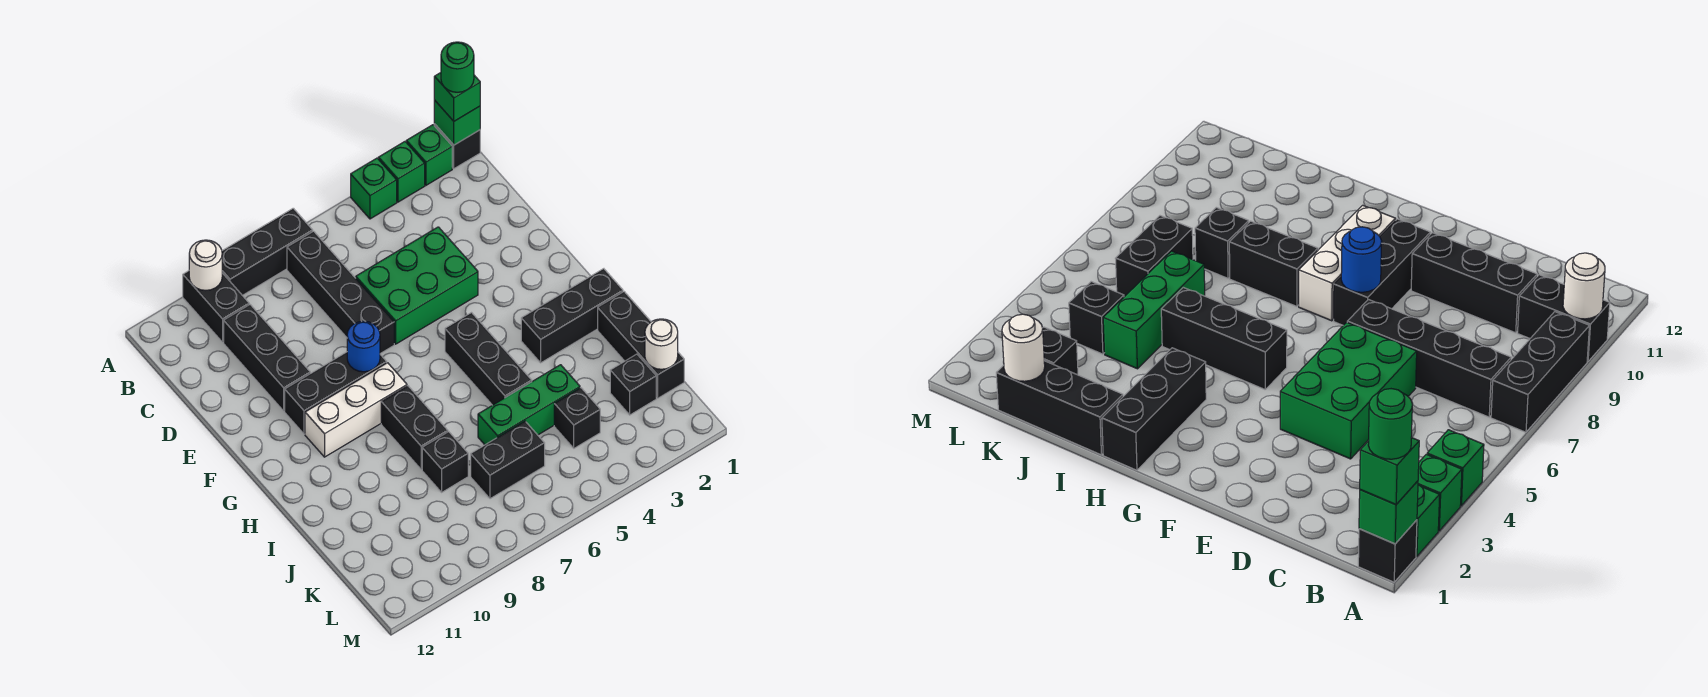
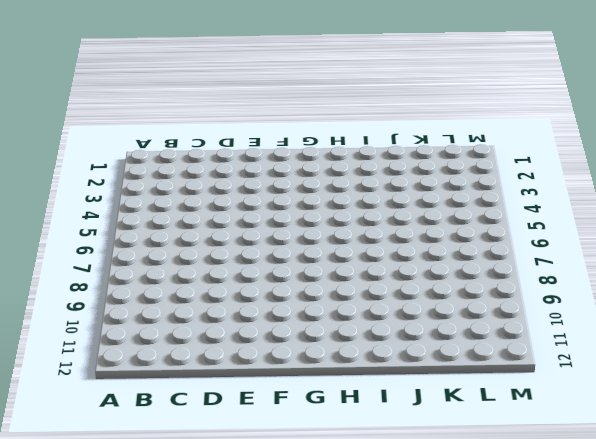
none -> black brick A1 level 1
none -> green brick A2 level 1
none -> green brick A3 level 1

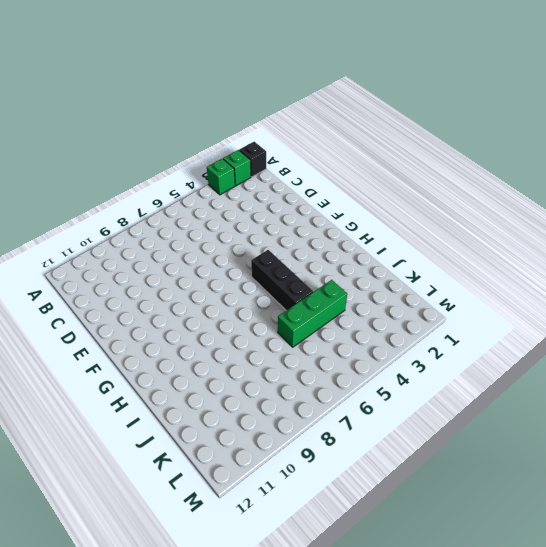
none -> green brick A4 level 1
none -> black brick A7:A9 level 1
none -> black brick A10:B10 level 1

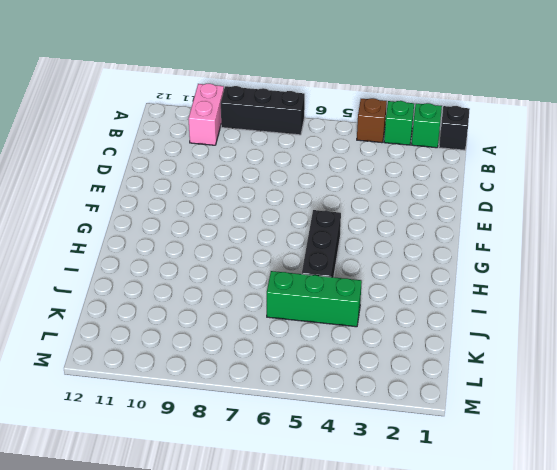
brown brick A4 level 1 -> green brick A4 level 1
pink brick A10:B10 level 1 -> black brick A10:B10 level 1
none -> black brick B7:E7 level 1
none -> black brick C10:E10 level 1
none -> green brick D4:E6 level 1

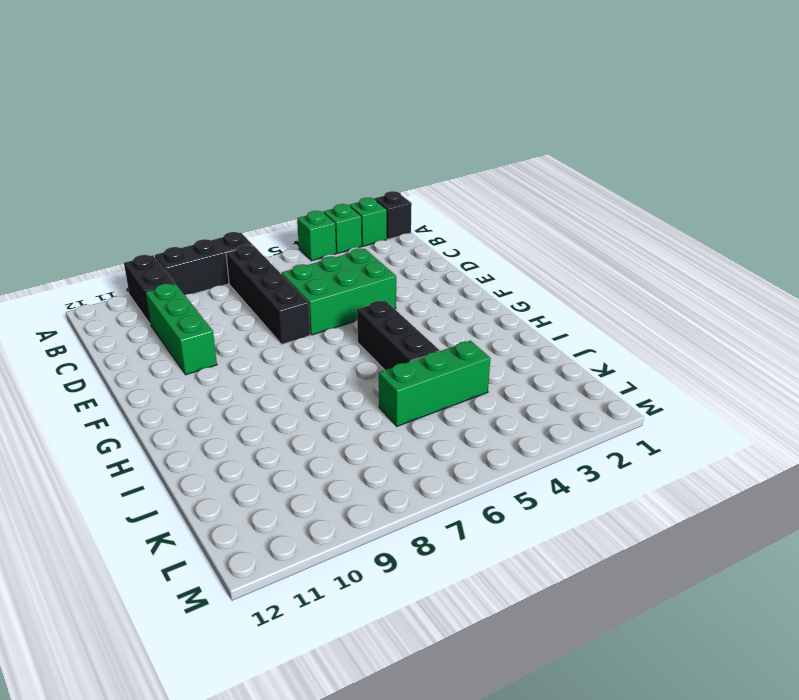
green brick C10:E10 level 1 -> black brick C10:E10 level 1
none -> black brick F8:F10 level 1
none -> white brick G8:G10 level 1
none -> black brick H1:H3 level 1

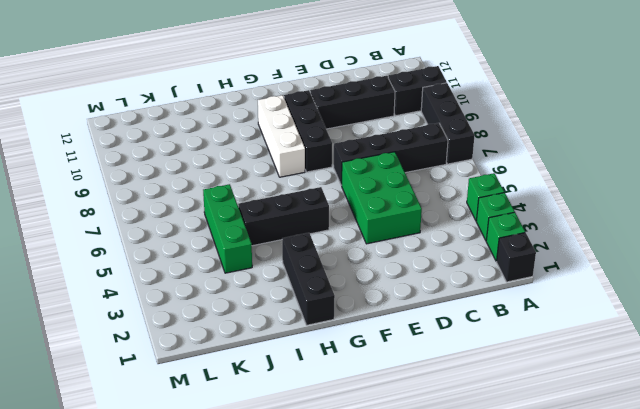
none -> black brick H8:I8 level 1
none -> black brick I1:K1 level 1
none -> black brick J8 level 1

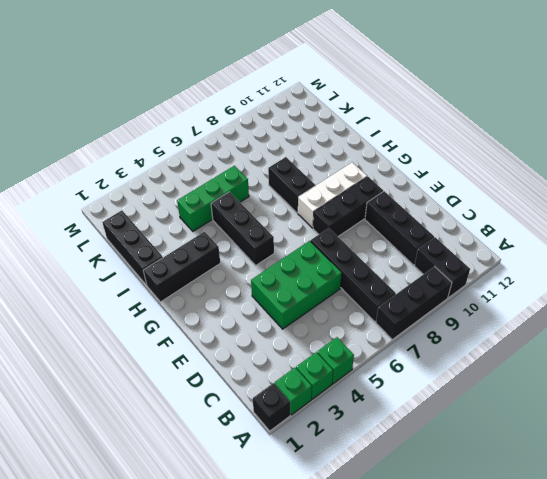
none -> black brick J8 level 1
none -> black brick K2 level 1
none -> black brick K4 level 1

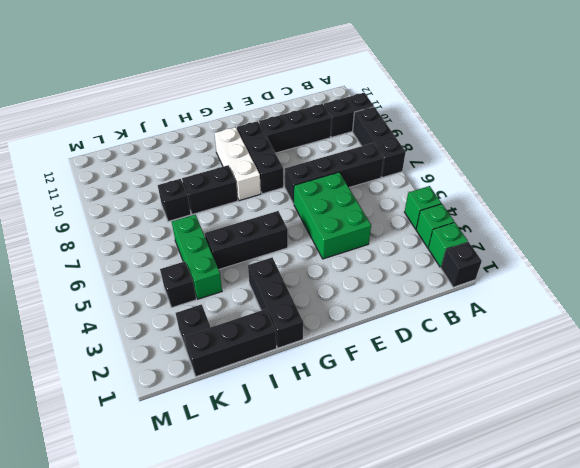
none -> black brick K6:K7 level 1
none -> green brick A1 level 2
none -> white round brick A10 level 2

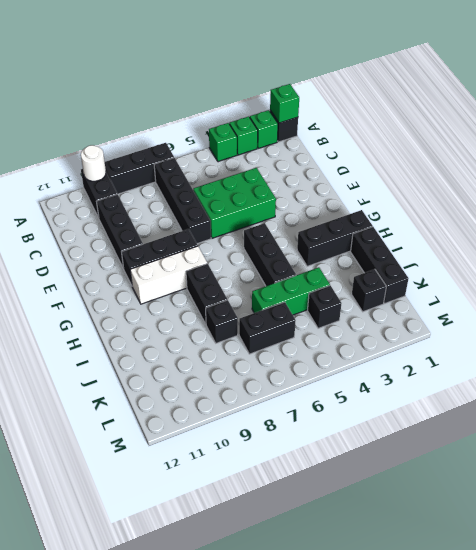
none -> blue round brick F8 level 2
none -> white round brick K1 level 2
none -> green brick A1 level 3

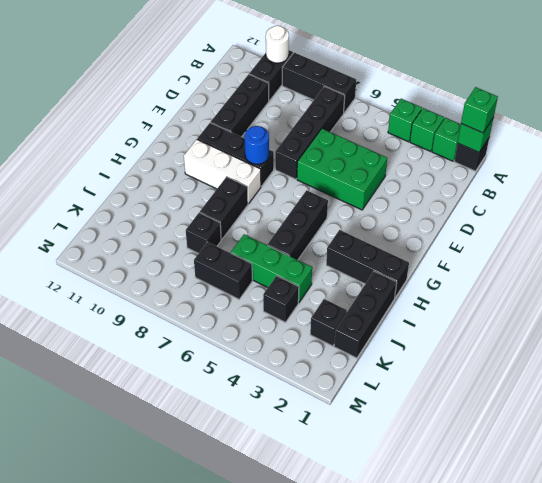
none -> white round brick K1 level 2
none -> green round brick A1 level 4

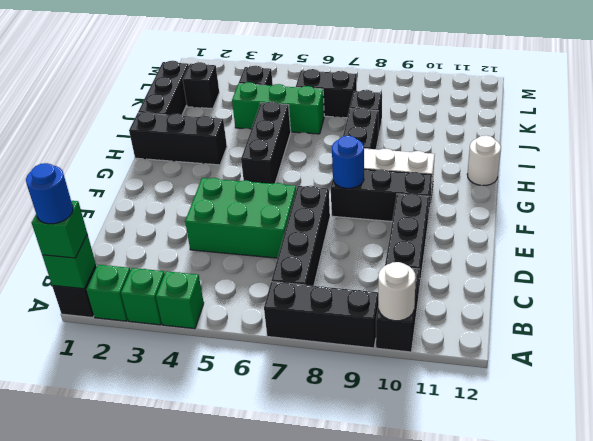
blue round brick A1 level 4 -> green round brick A1 level 4
white round brick H12 level 1 -> white round brick K1 level 2

